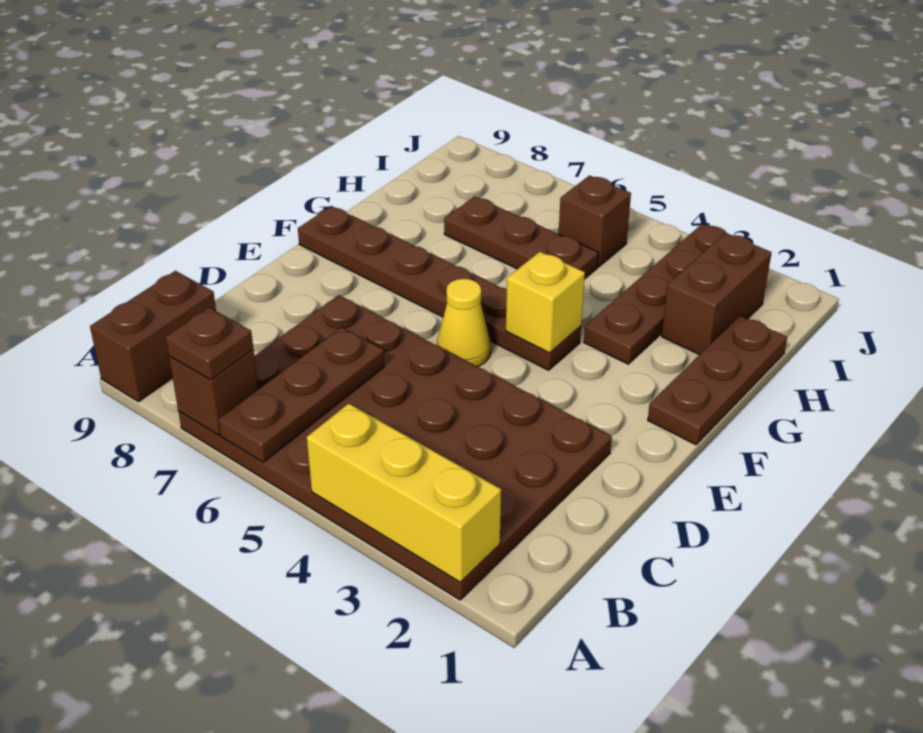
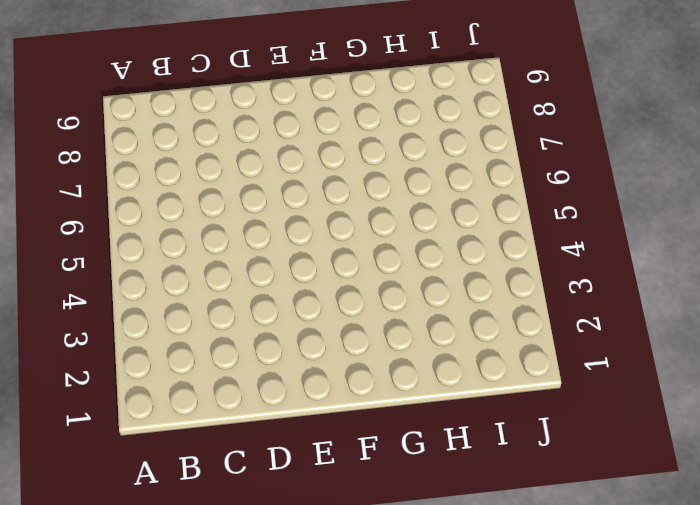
none -> brown plate A2:D7 level 1
none -> brown brick A9:B9 level 1
none -> yellow cone E5 level 1

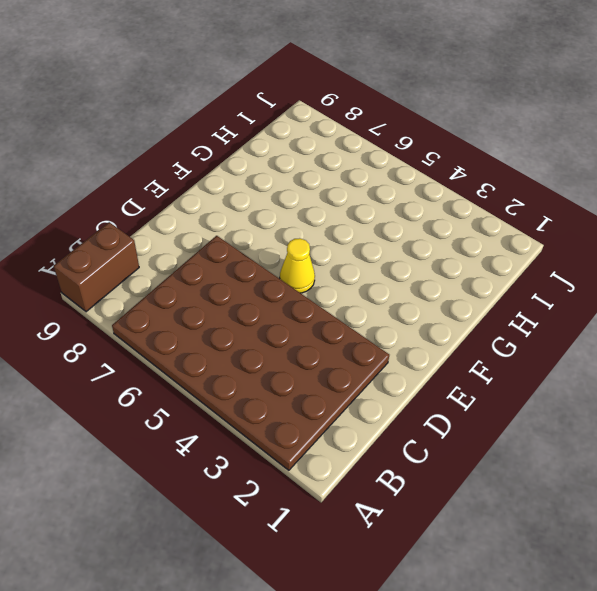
none -> brown plate F1:H1 level 1
none -> brown plate F4:F9 level 1
none -> brown plate G3:J3 level 1

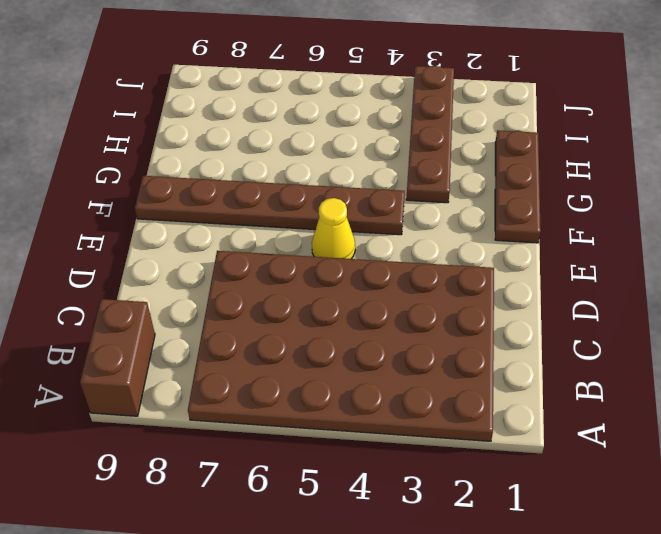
none -> brown brick H2:I2 level 1
none -> brown plate H5:H7 level 1
none -> brown brick I5 level 1

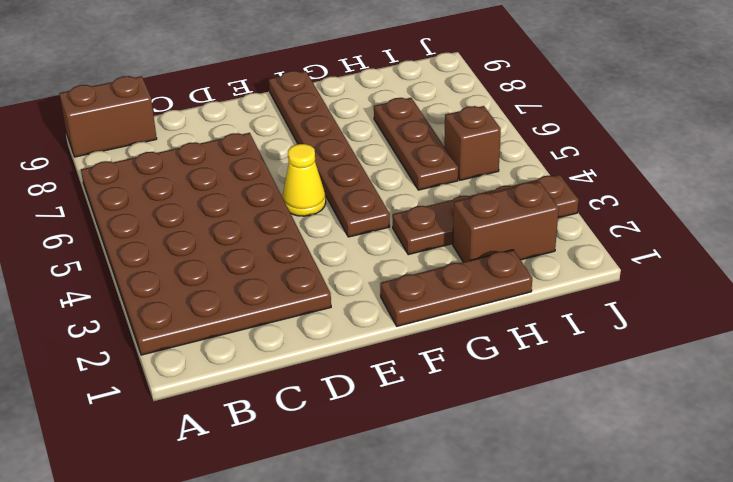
none -> yellow brick A2:A4 level 2
none -> brown plate A6:C6 level 2
none -> brown brick A7 level 2

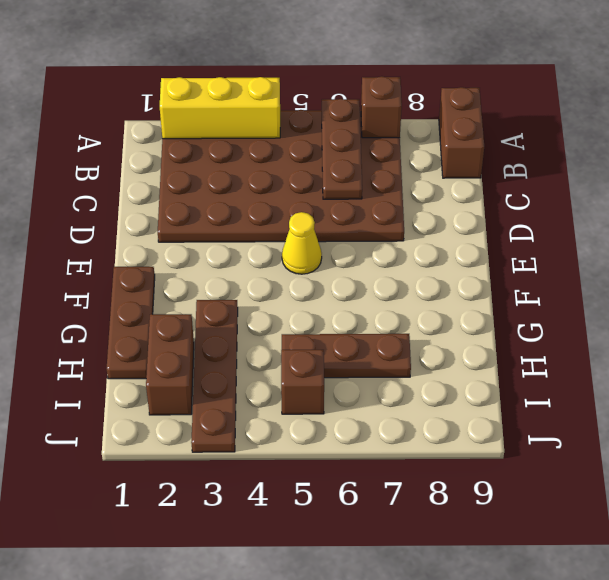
none -> brown plate F4:F9 level 1
none -> yellow brick F4 level 2
none -> brown plate A7 level 3

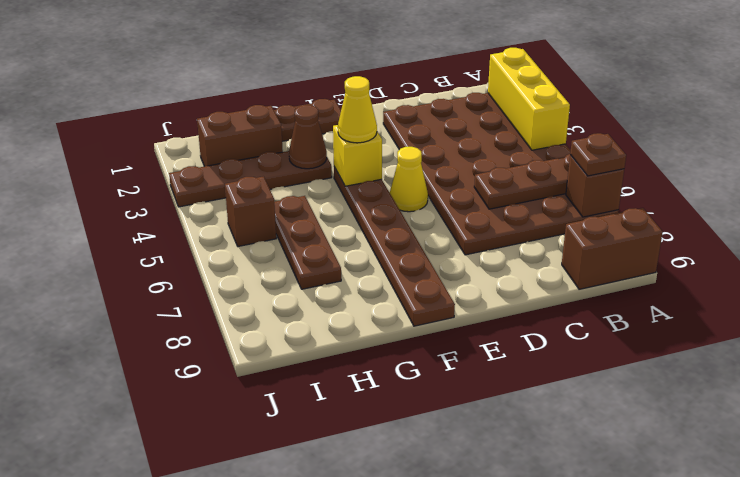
yellow cone F4 level 3 -> none
brown cone G3 level 2 -> none

